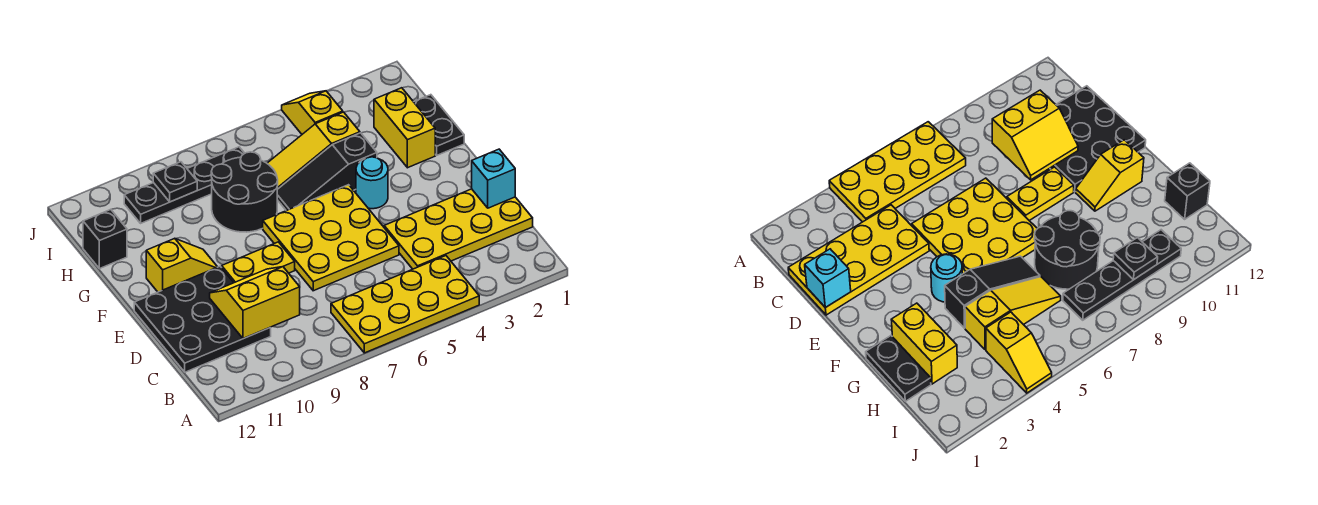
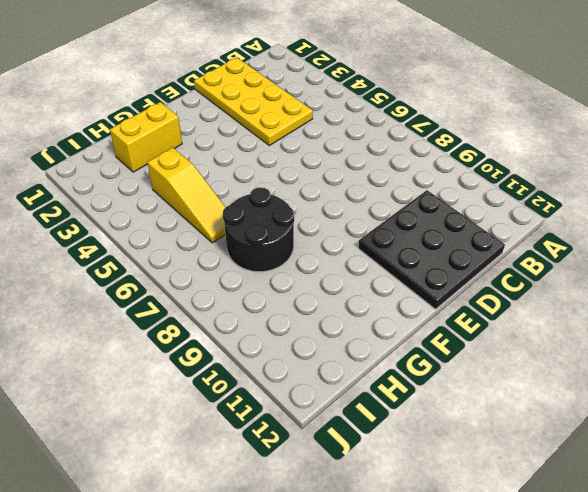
none -> yellow plate A4:B7 level 1
none -> yellow plate D5:F7 level 1
none -> yellow plate E8:E9 level 1

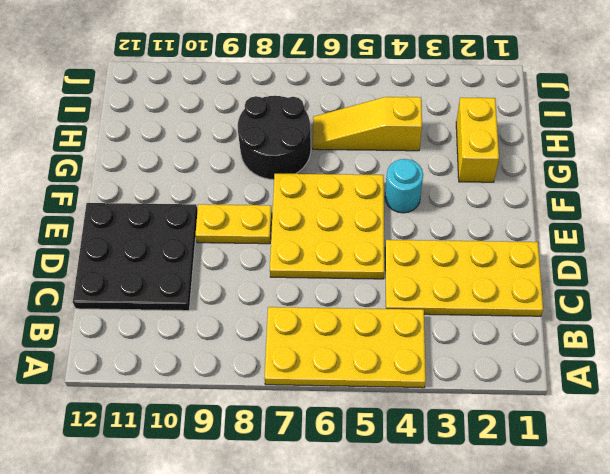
none -> yellow slope F10:F11 level 1 top 11
none -> black plate G1:H1 level 1
none -> black slope G4:G6 level 1 top 4

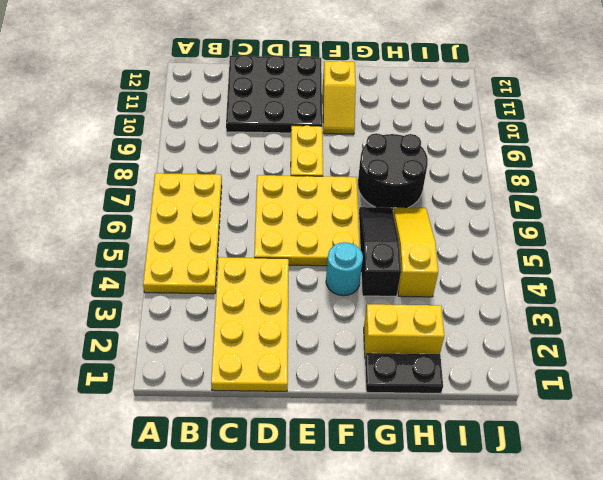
none -> black brick H12 level 1
none -> yellow slope I4:J4 level 1 top I
none -> black plate I7:I10 level 1

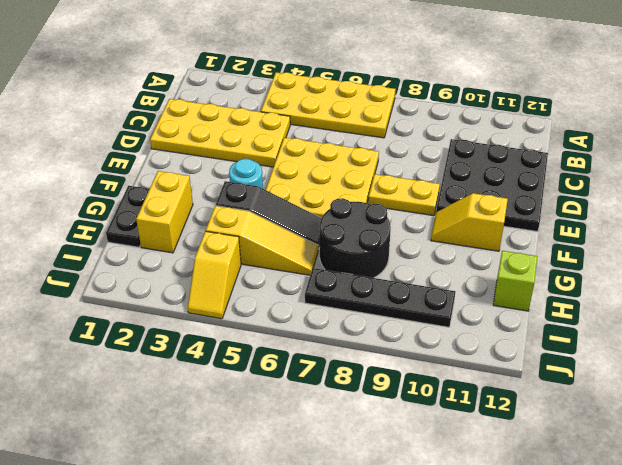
lime brick H12 level 1 -> black brick H12 level 1
none -> yellow slope C9:D10 level 2 top C
none -> cyan brick D1 level 2
none -> black plate I9 level 2

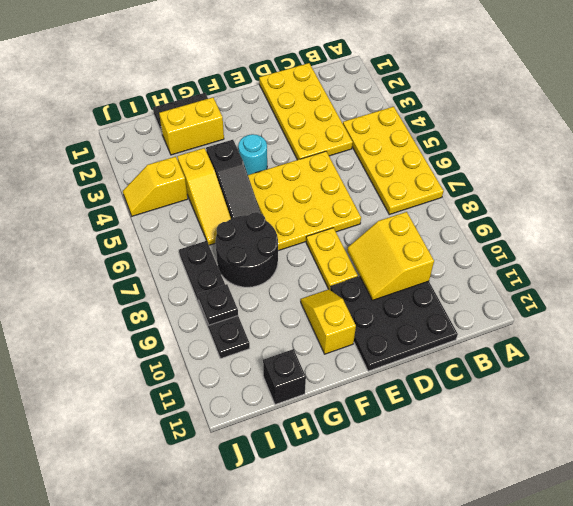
none -> cyan brick D1 level 2

